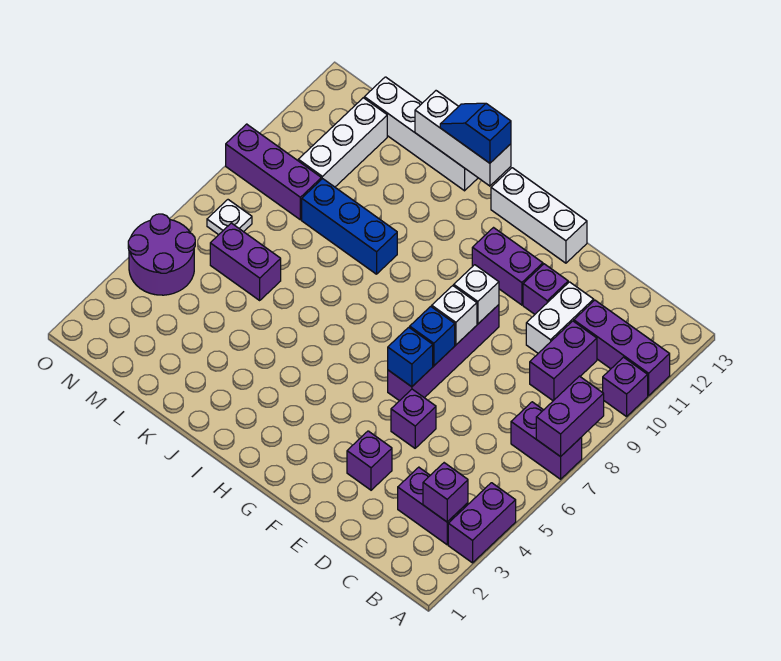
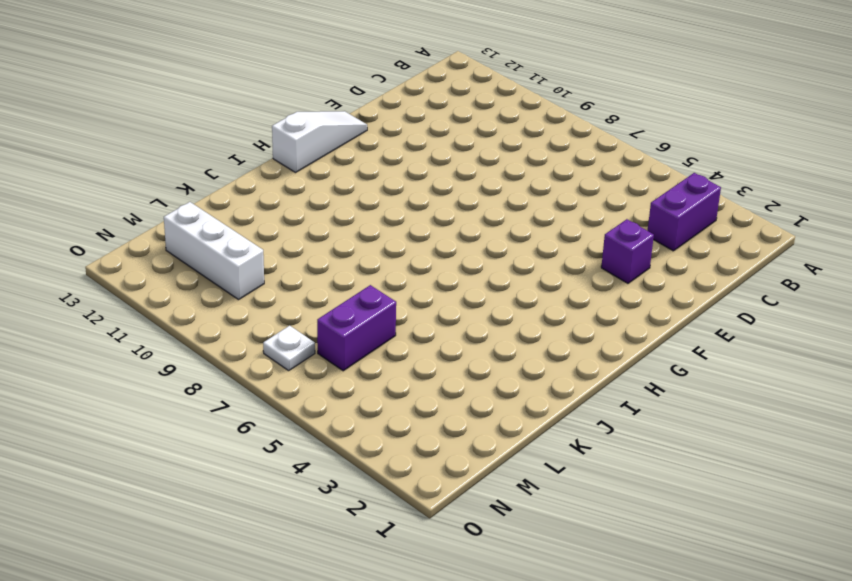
white slope F13:H13 level 1 top H -> white brick F13:H13 level 1
none -> purple brick A3:A4 level 1
none -> purple brick A7:B7 level 1
none -> purple brick A10 level 1

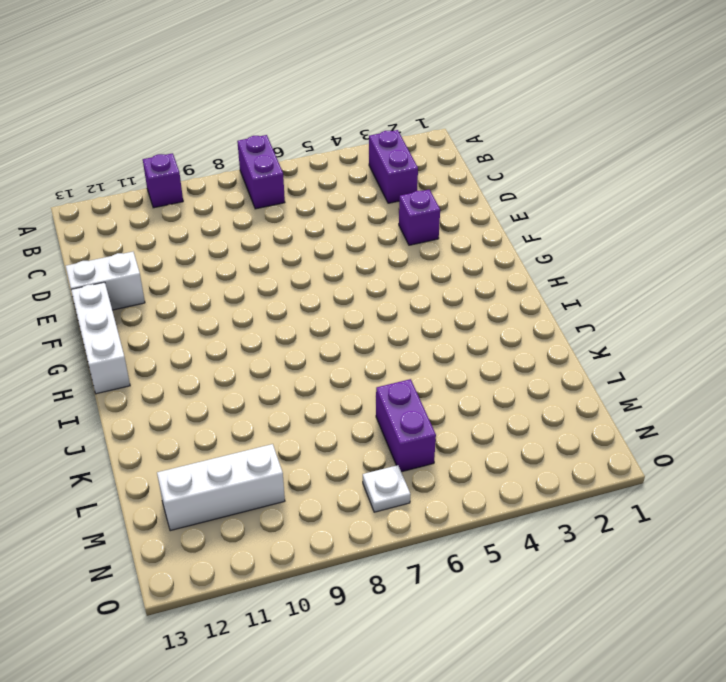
white brick E12:E13 level 1 -> white brick D10:D11 level 1
none -> purple brick A3:A4 level 1
none -> purple brick A11:C11 level 1
none -> purple brick C9:C10 level 1

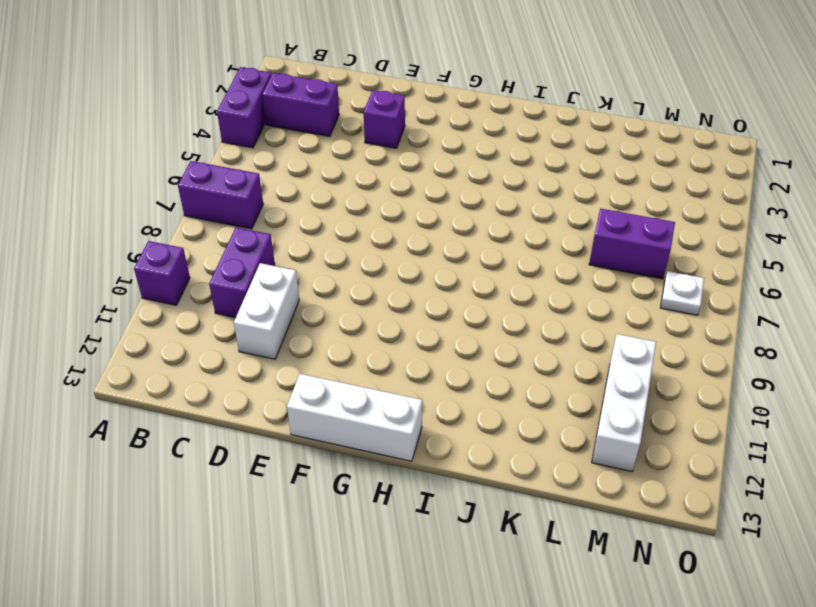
none -> purple brick A11:C11 level 1
none -> purple brick E5 level 1
none -> purple brick E11 level 1

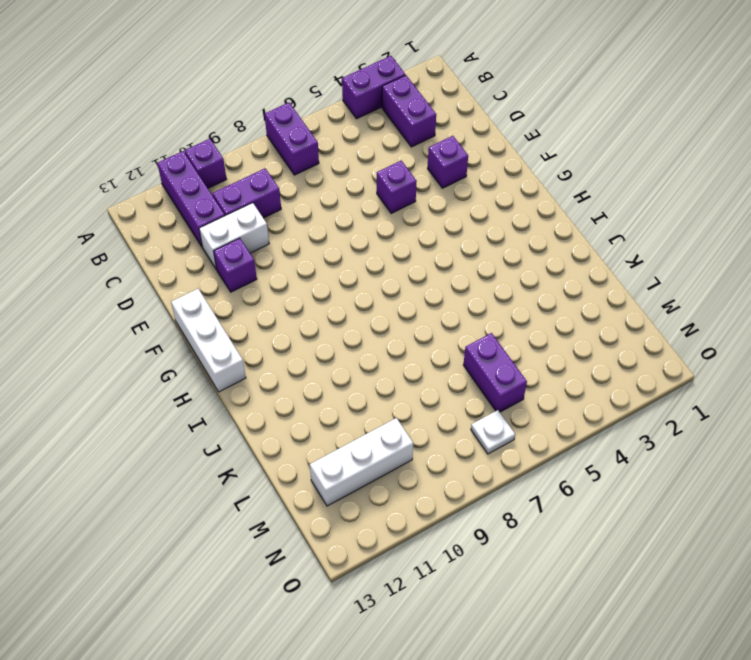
none -> purple brick F6:F9 level 1
none -> purple brick F11:G11 level 1
none -> blue brick J9:L9 level 1

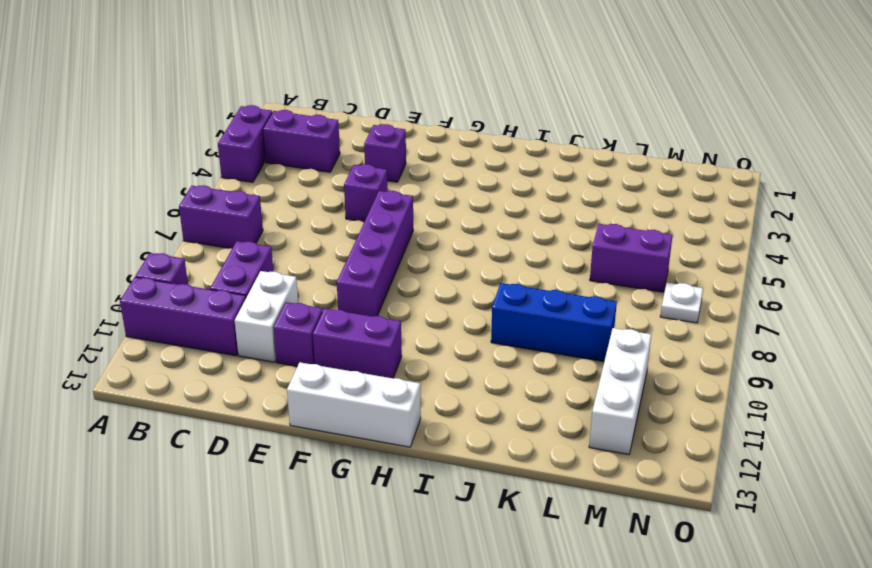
none -> white brick J13:M13 level 1
none -> purple brick M9:O9 level 1
none -> purple round brick N4:O5 level 1

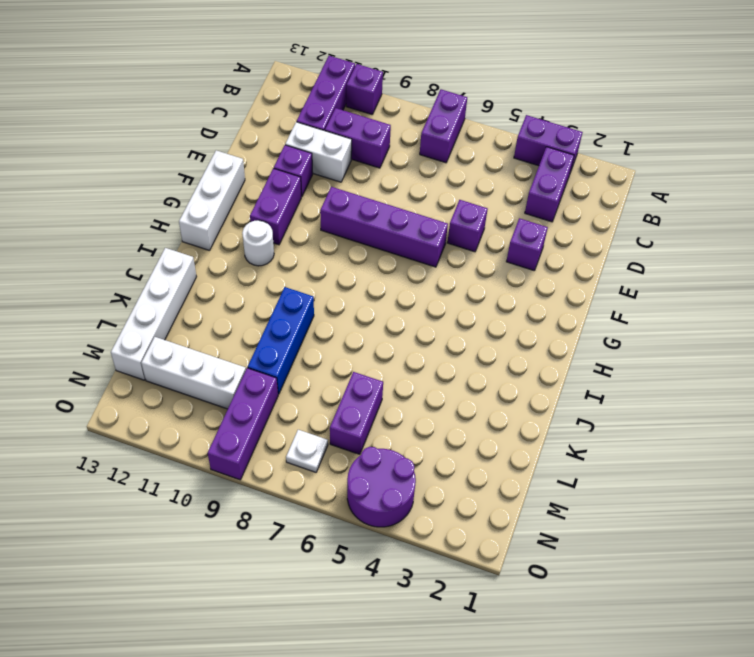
white round brick H11 level 1 -> none
none -> purple brick A7:A8 level 2
none -> purple brick B3 level 2
none -> blue brick F6 level 2

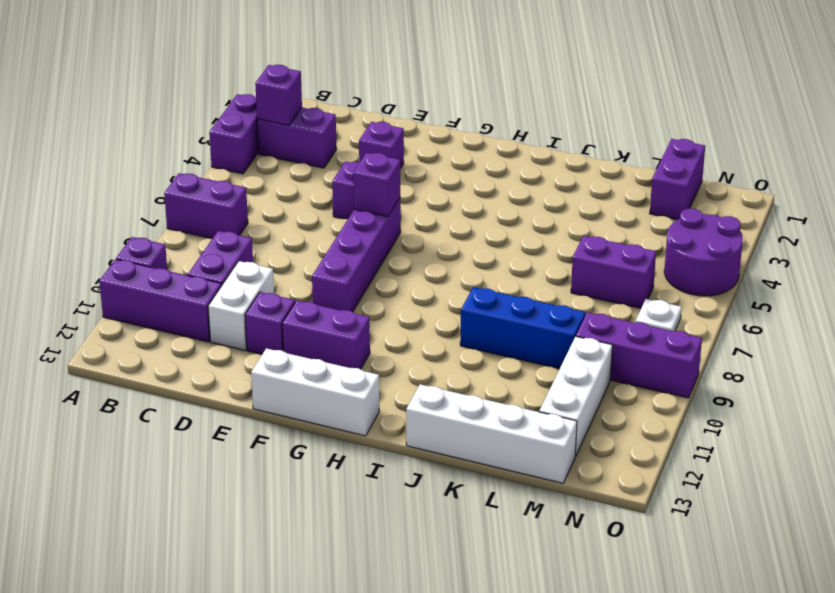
purple brick F6 level 2 -> blue brick F6 level 2
purple brick M1:M2 level 1 -> purple brick A7:A8 level 2
none -> blue brick F7 level 2
none -> white brick F8 level 2
none -> white brick F9 level 2

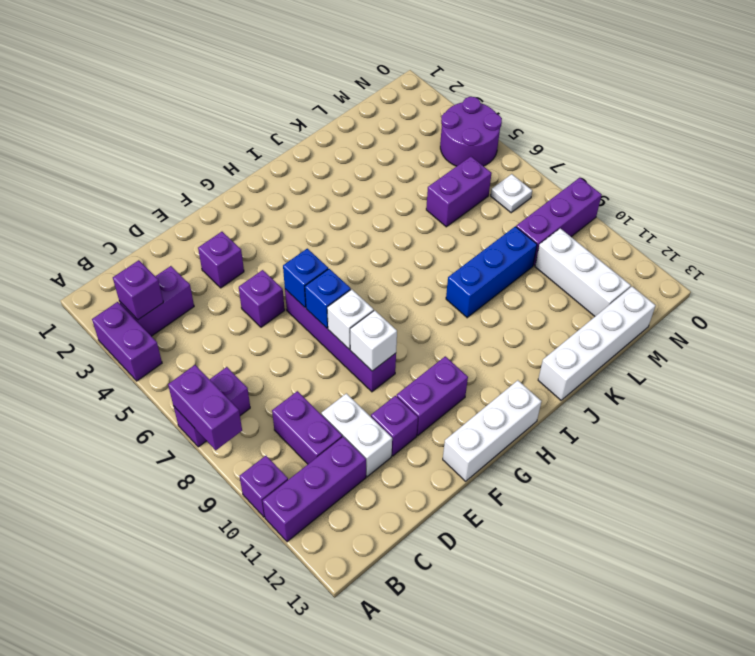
none -> white brick I13:K13 level 2
none -> blue slope I13:J13 level 3 top I

